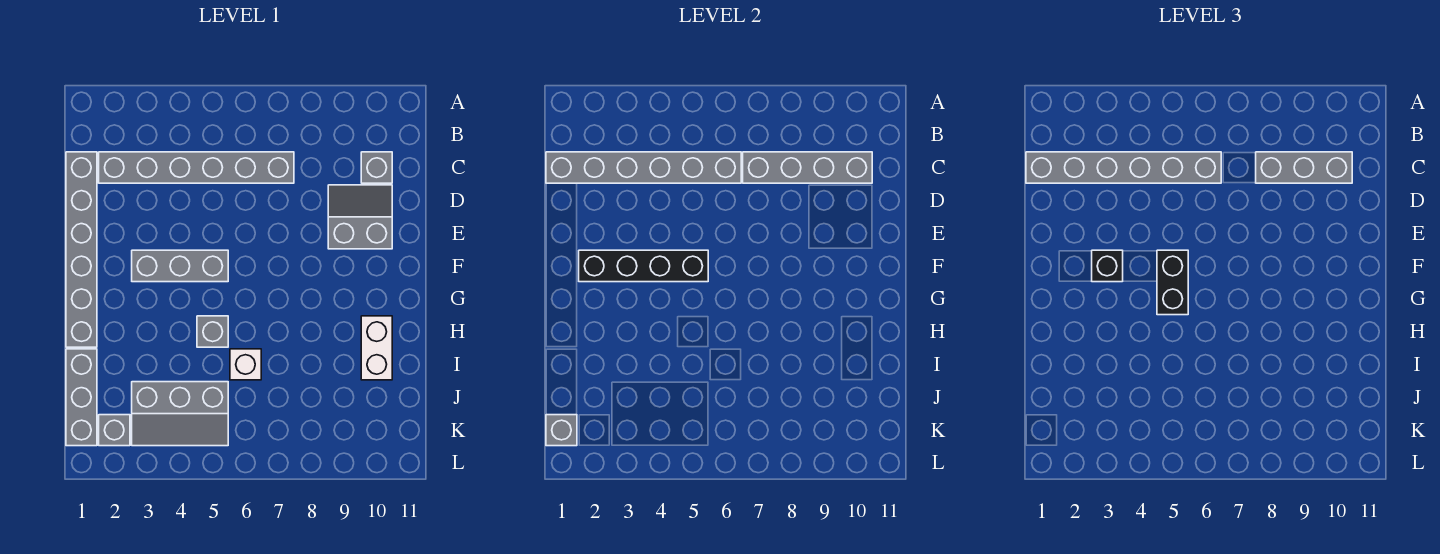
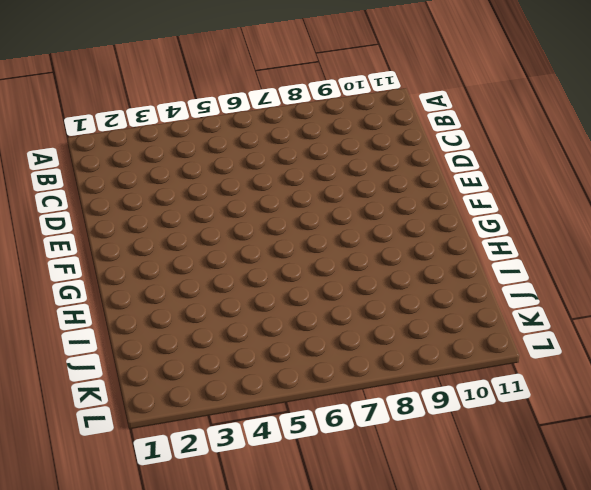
none -> grey brick C1:H1 level 1
none -> grey brick C2:C7 level 1
none -> grey brick C10 level 1

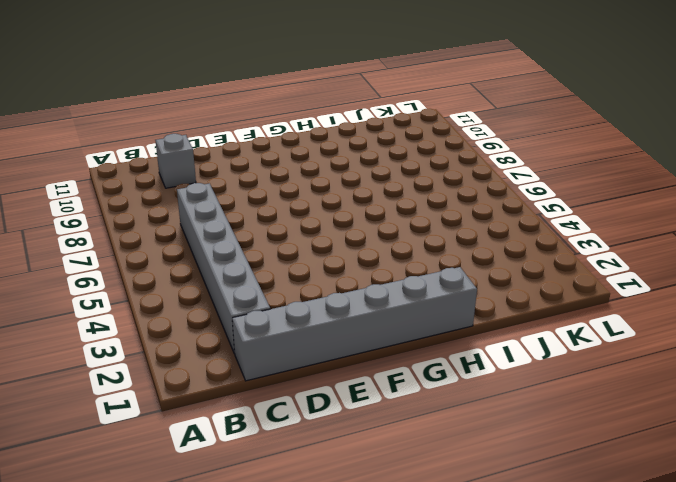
none -> grey slope D9:E10 level 1 top E
none -> grey brick F3:F5 level 1
none -> grey brick H5 level 1

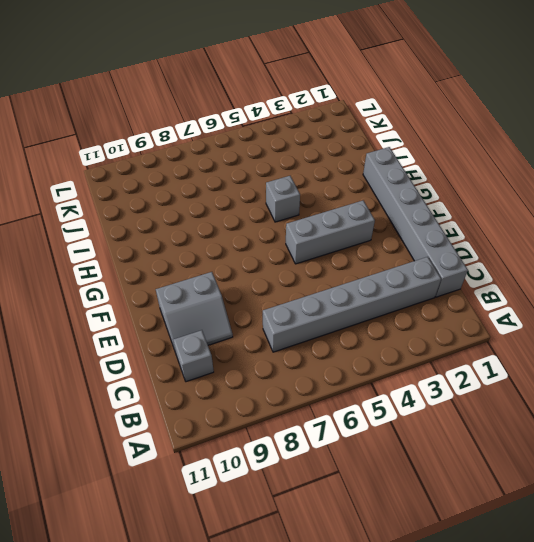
none -> white brick H10:I10 level 1
none -> grey brick I1:K1 level 1
none -> white brick I6 level 1

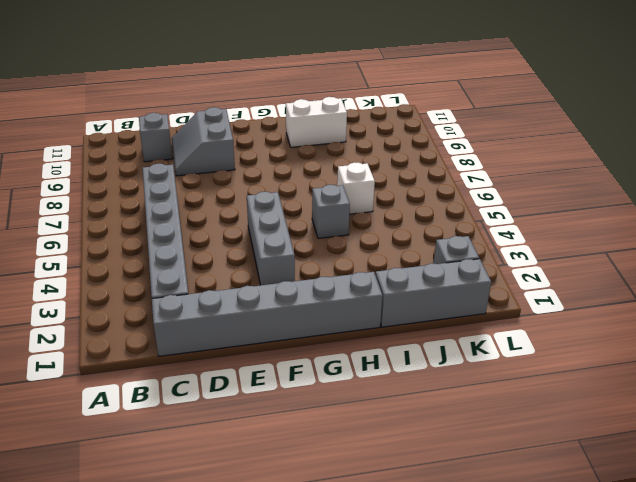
none -> grey slope J3:K5 level 1 top J
none -> grey brick C1:C6 level 2
none -> grey brick C7:C10 level 2

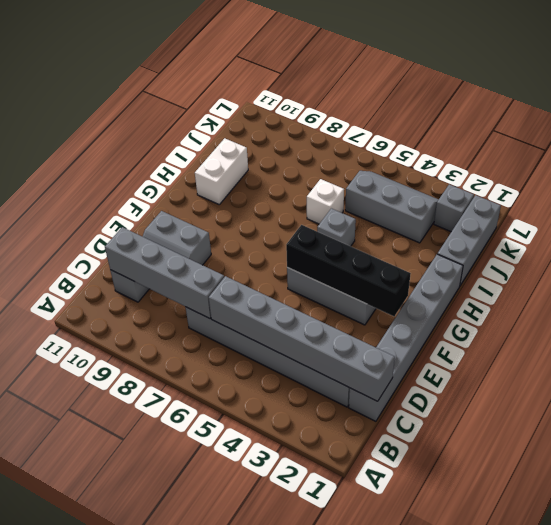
none -> grey brick K1 level 2
none -> grey brick C1:C6 level 3
none -> grey brick C8:C10 level 3

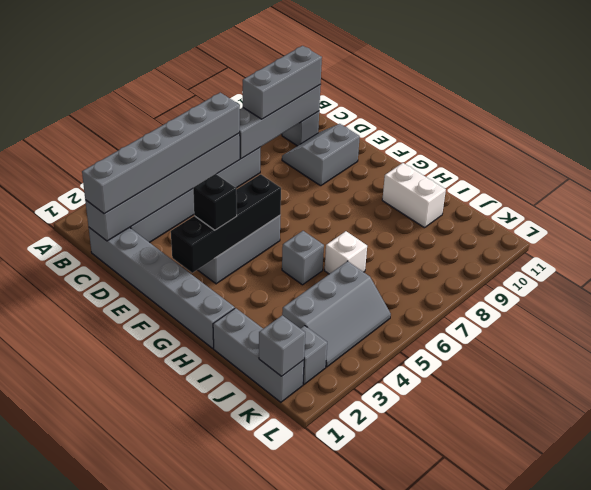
none -> black brick F5:G5 level 3

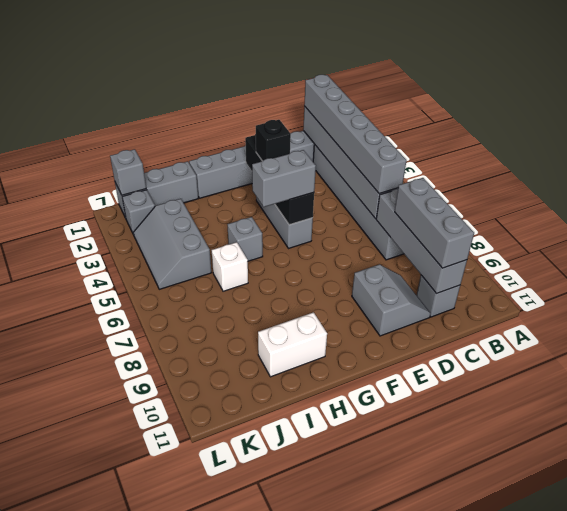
grey brick F5:G5 level 3 -> black brick F5:G5 level 3

